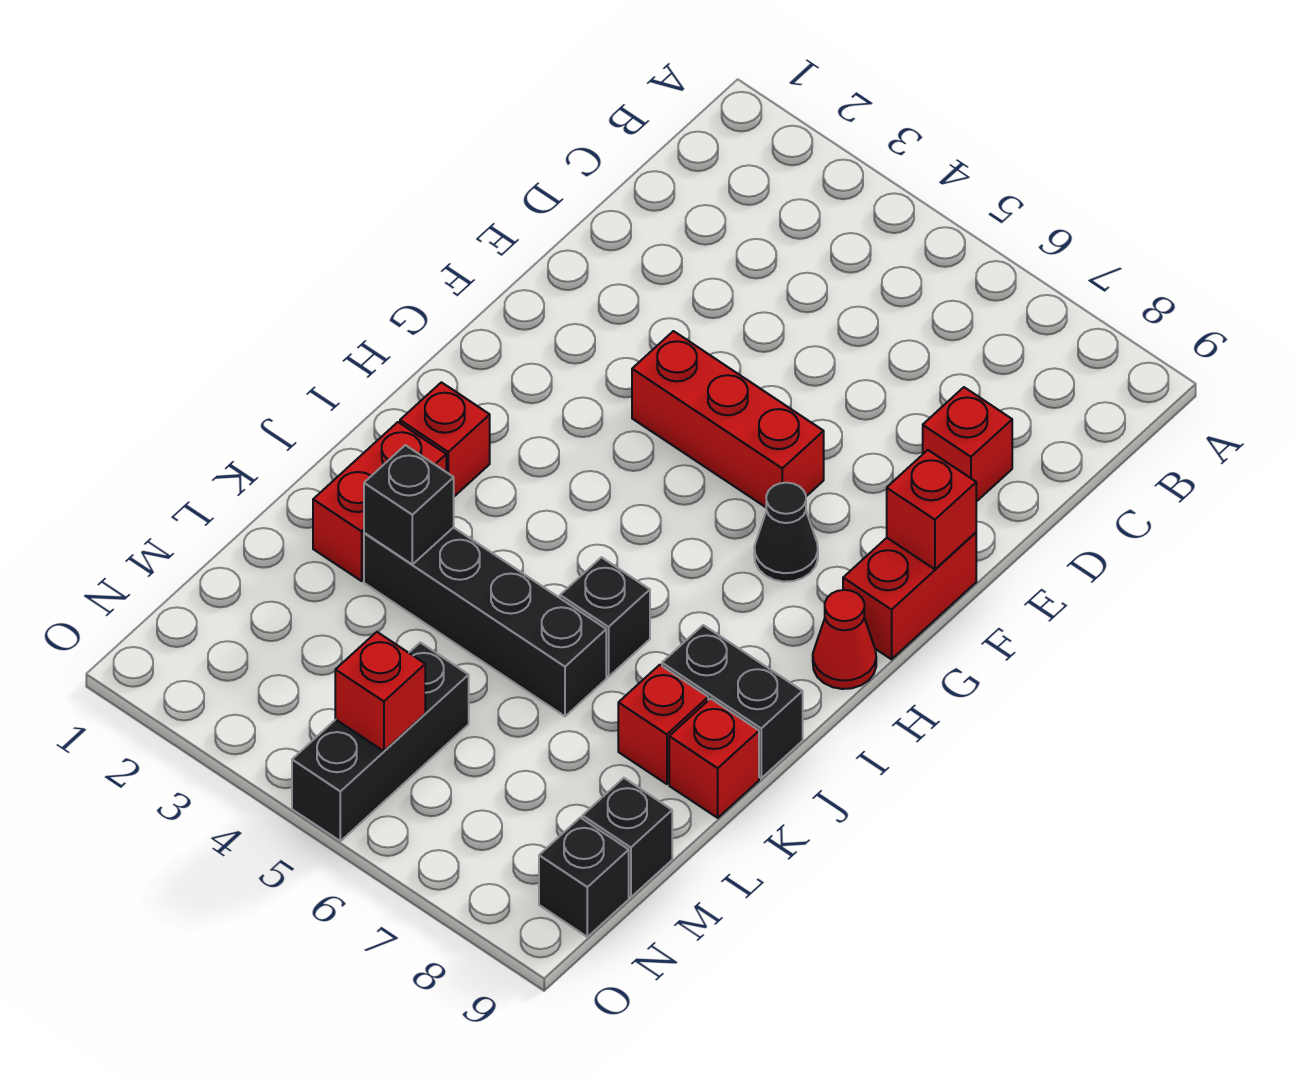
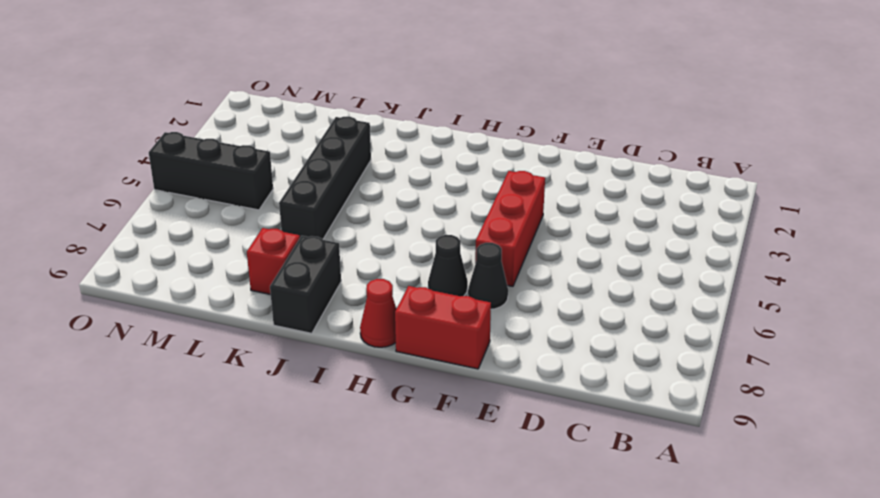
black cone F7 level 1 -> none
none -> red brick D8 level 1
none -> red brick I2 level 1
none -> red brick J2:K2 level 1

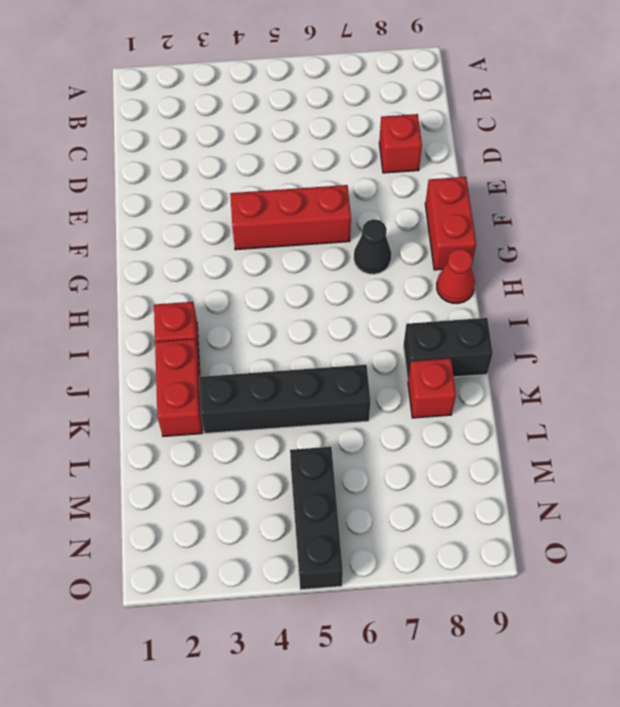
none -> black brick J6 level 1
none -> red brick K9 level 1
none -> black brick M9 level 1

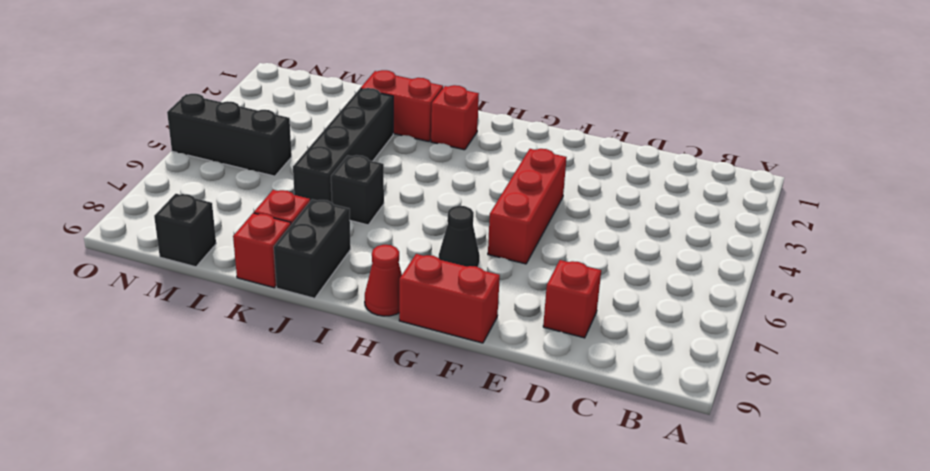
none -> black brick N9 level 1
none -> red brick F9 level 2
none -> black brick K3 level 2

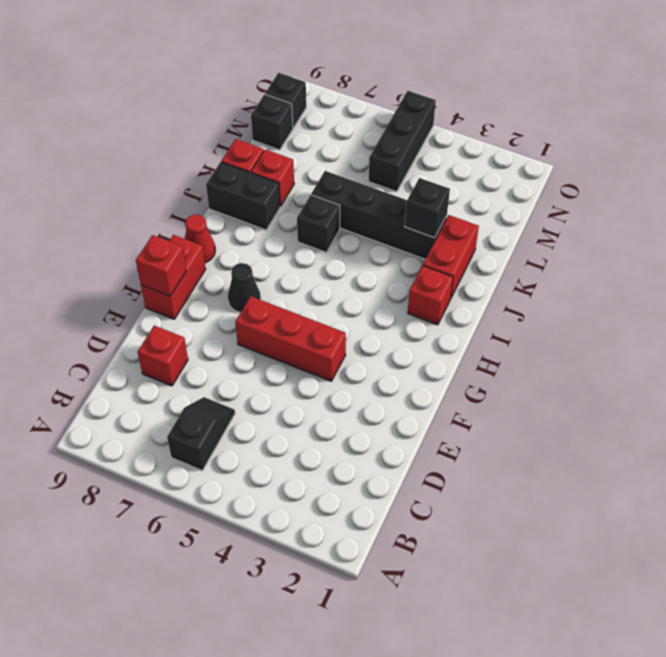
black slope B6:C6 level 1 top B -> none
none -> red brick N5 level 2

